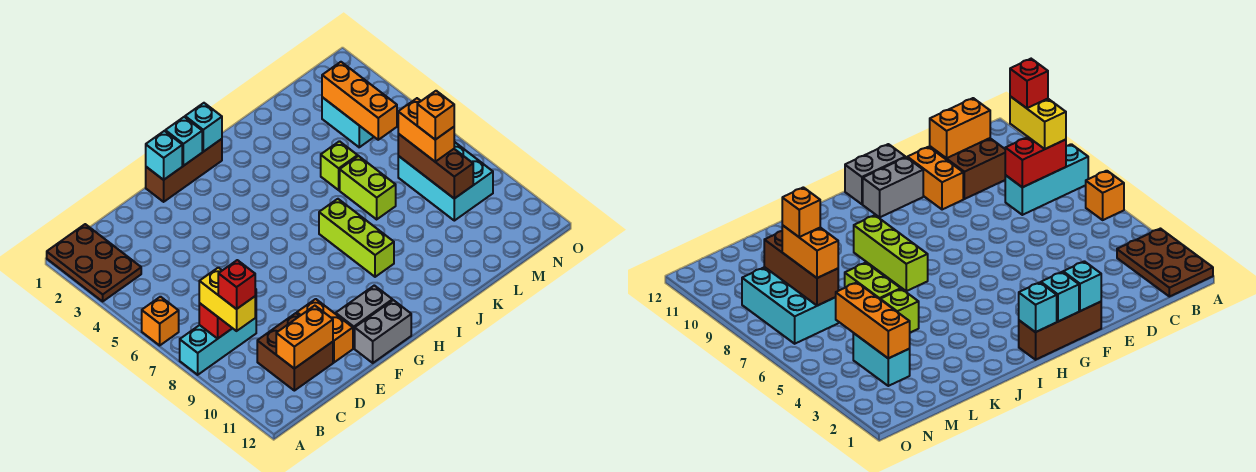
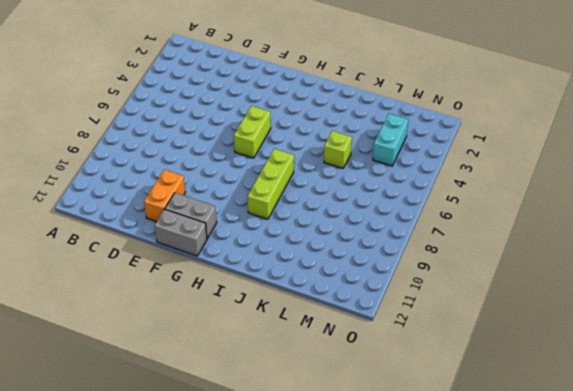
lime brick G5:G6 level 1 -> lime brick K6:K7 level 1
none -> brown plate A1:B3 level 1
none -> orange brick A6 level 1
none -> cyan brick A8:C8 level 1

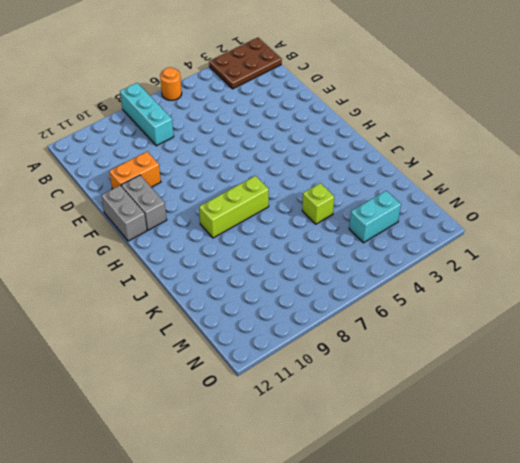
orange round brick A6 level 1 -> orange brick A6 level 1
none -> brown brick C10:D11 level 1
none -> brown brick F1:H1 level 1
none -> lime brick K6:K7 level 1

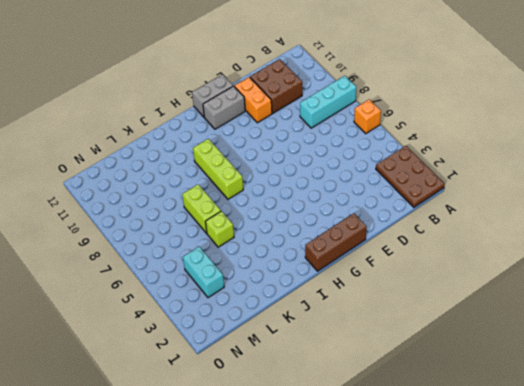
none -> cyan brick M7:N9 level 1
none -> red brick B8:C8 level 2
none -> orange brick C11:D11 level 2

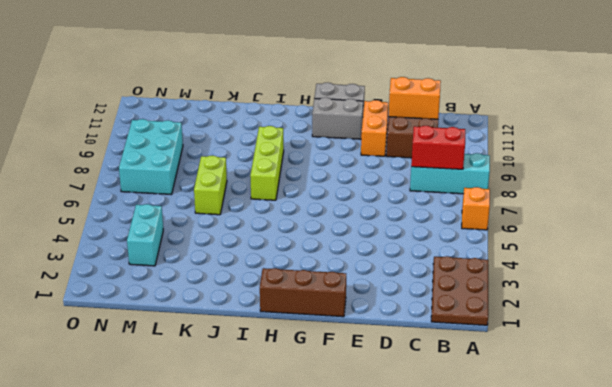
none -> lime brick K5 level 1
none -> cyan brick F1 level 2
none -> cyan brick G1 level 2

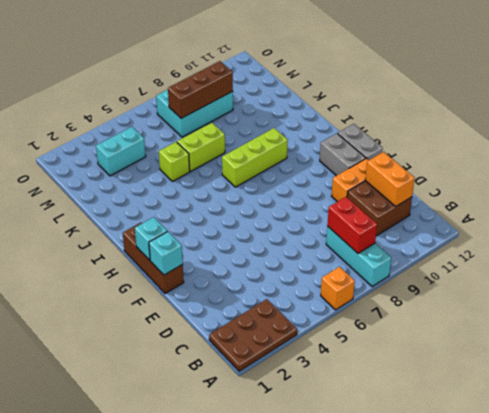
none -> cyan brick H1 level 2
none -> orange brick M3:M5 level 2
none -> yellow brick B8:B9 level 3

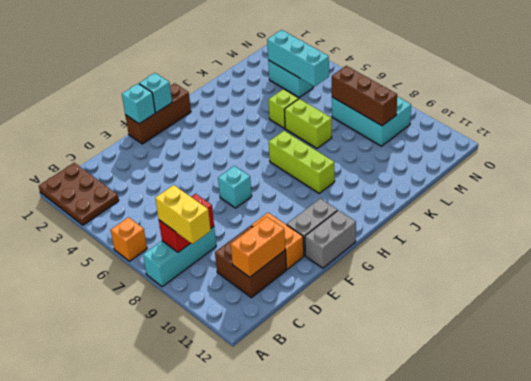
cyan brick F7 level 1 -> cyan brick H1 level 2
cyan brick M3:M5 level 2 -> orange brick M3:M5 level 2
none -> orange brick M7:M8 level 3
none -> red brick B9 level 4
none -> orange brick M8 level 4

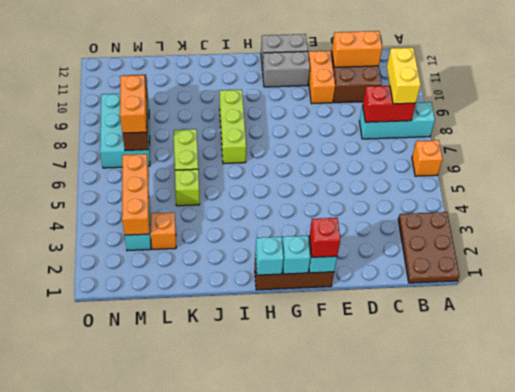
red brick F1 level 3 -> red brick B9 level 4
orange brick L3 level 1 -> orange brick M8 level 4

